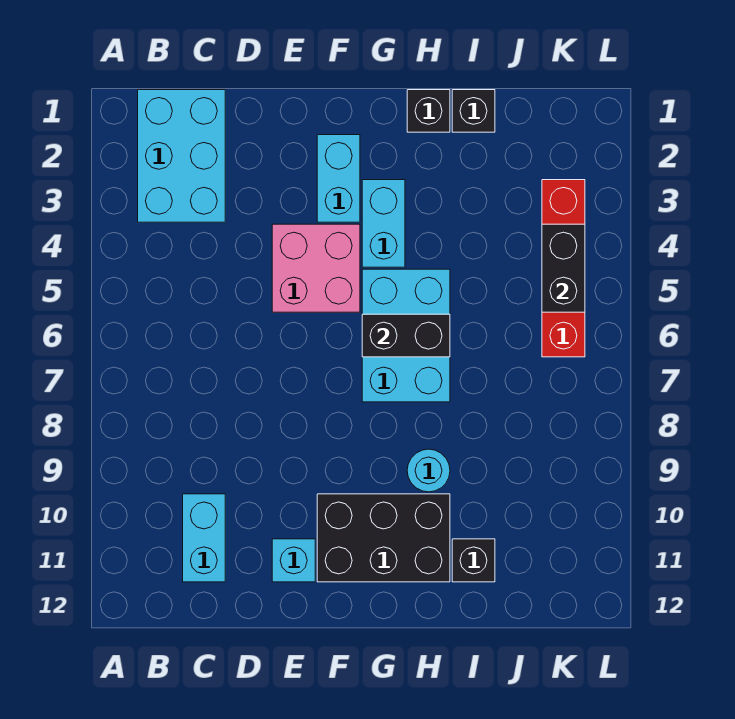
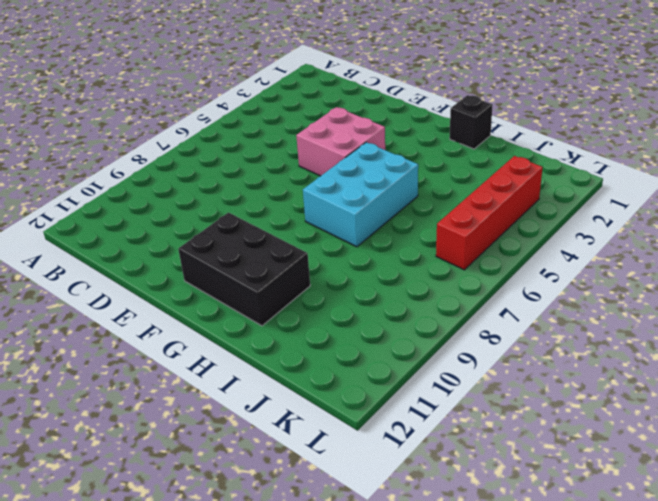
none -> cyan brick B1:C3 level 1
none -> cyan brick C10:C11 level 1
none -> cyan brick E11 level 1

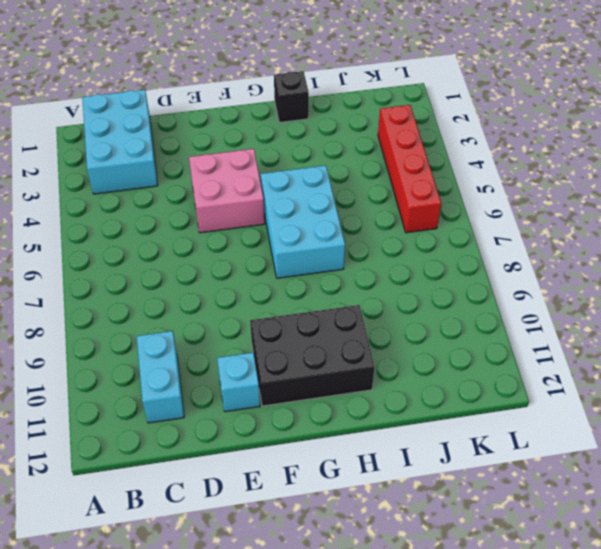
none -> cyan brick F2:F3 level 1
none -> cyan brick G3:G4 level 1
none -> cyan round brick H9 level 1

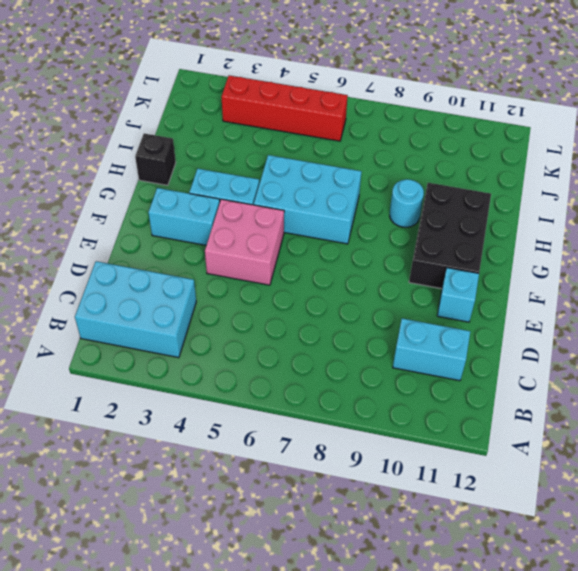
none -> black brick I1 level 1
none -> black brick I11 level 1
none -> black brick G6:H6 level 2

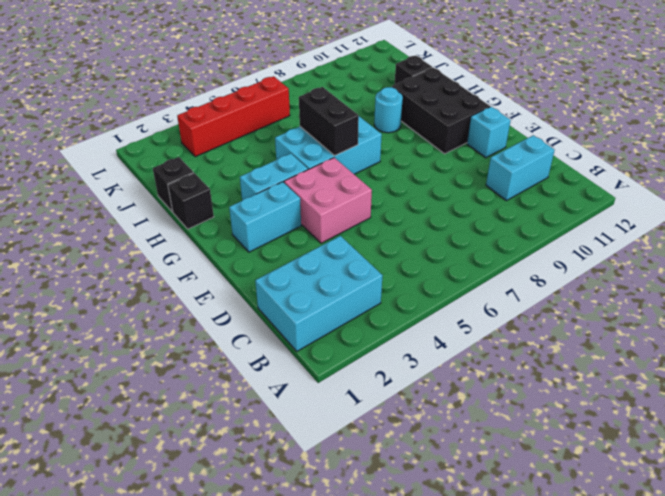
none -> black brick K4:K5 level 2

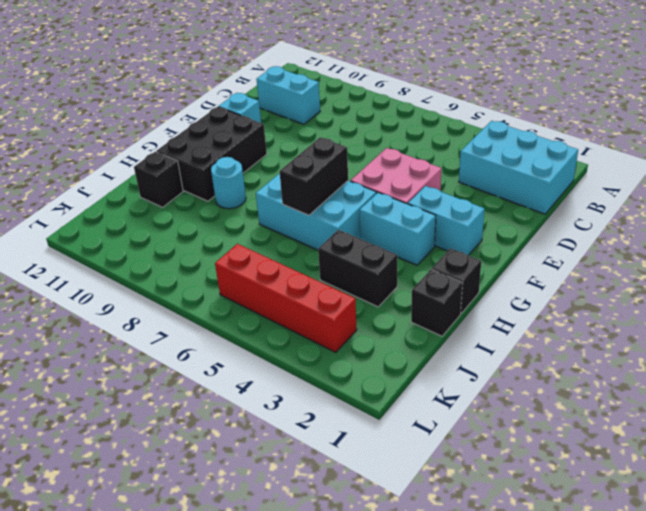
black brick I3:I4 level 1 -> black brick K4:K5 level 2

